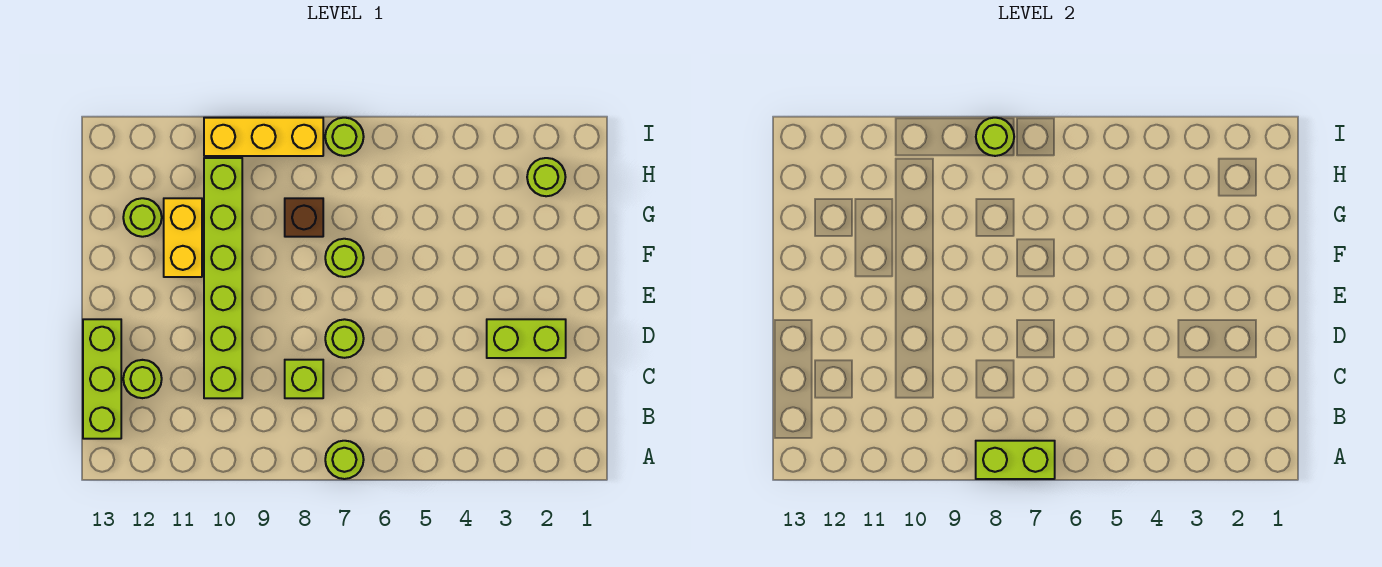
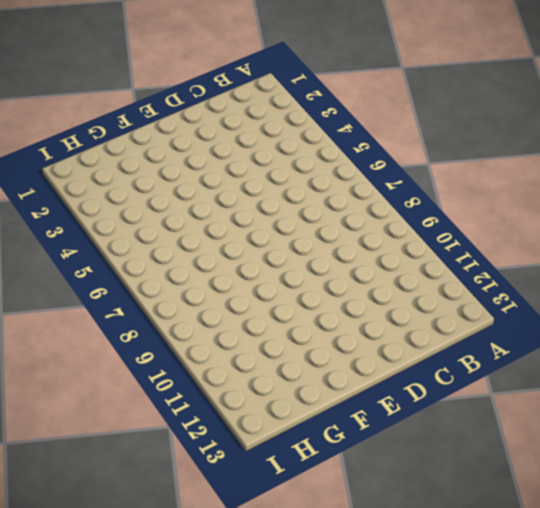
none -> lime round brick A7 level 1
none -> lime brick B13:D13 level 1
none -> lime brick C8 level 1

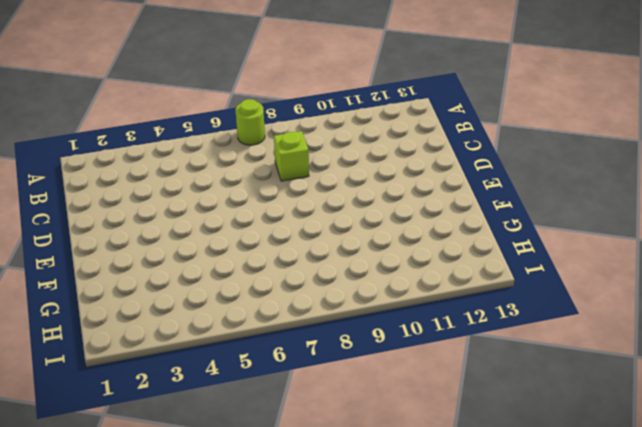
none -> lime brick B13:D13 level 1
none -> lime brick C10:H10 level 1
none -> lime round brick C12 level 1

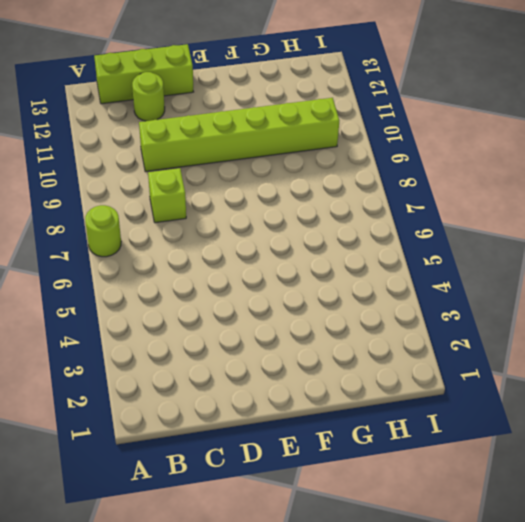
none -> lime brick D2:D3 level 1
none -> lime round brick D7 level 1
none -> lime round brick F7 level 1

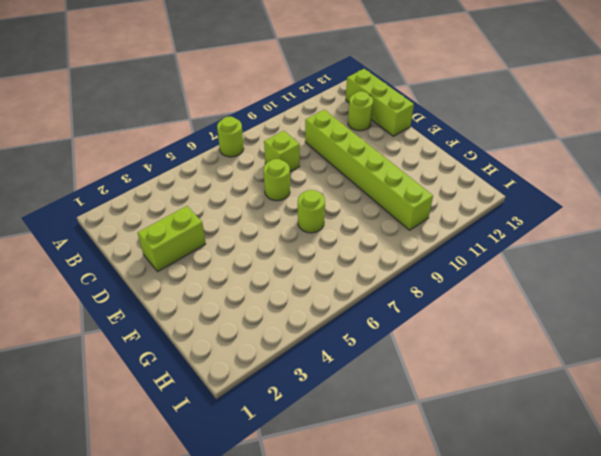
none -> yellow brick F11:G11 level 1
none -> brown brick G8 level 1
none -> lime round brick G12 level 1

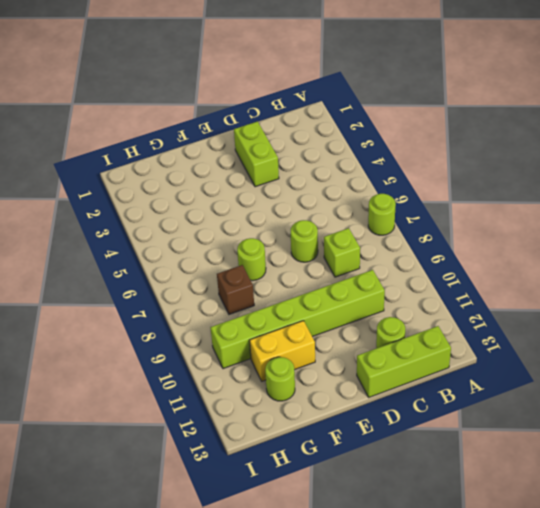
none -> lime round brick H2 level 1
none -> lime round brick I7 level 1
none -> yellow brick I8:I10 level 1

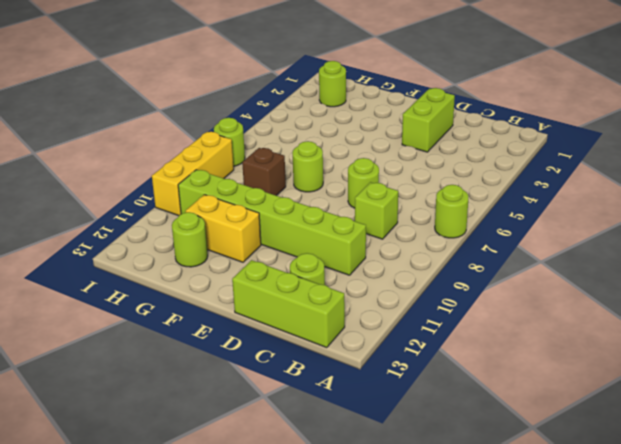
none -> lime brick A7:A8 level 2
none -> lime round brick I8 level 2

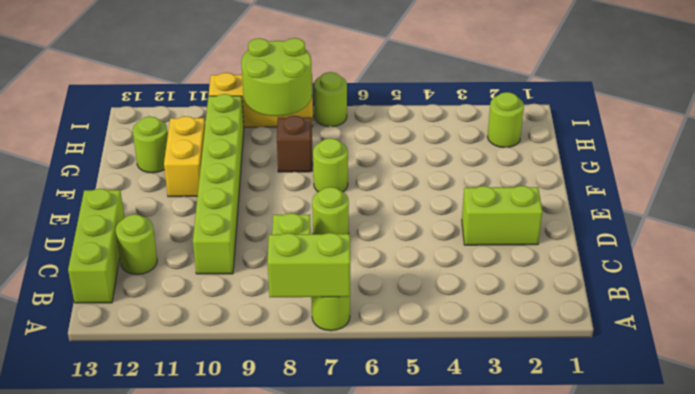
lime round brick H8:I9 level 2 -> lime round brick I8 level 2

